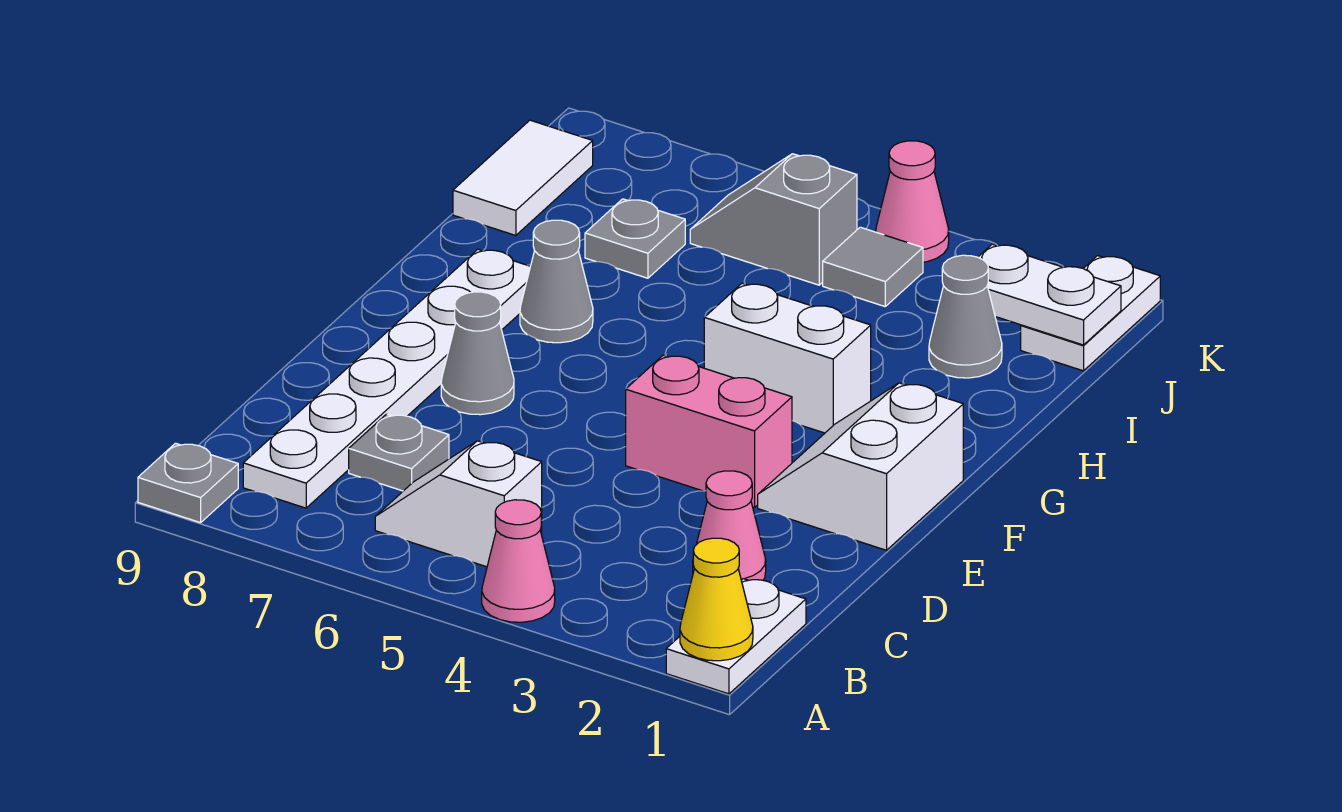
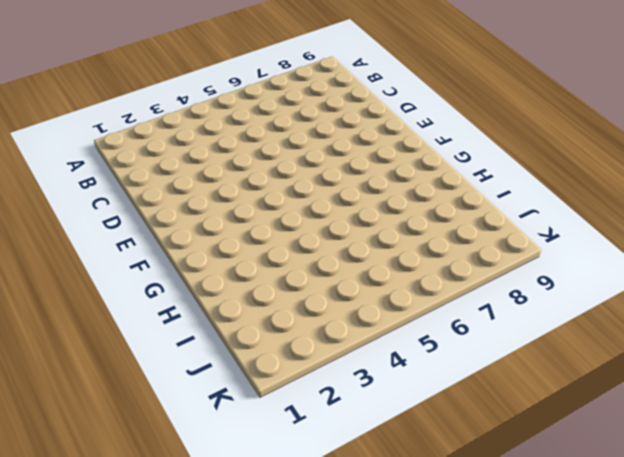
none -> white plate A1:B1 level 1
none -> pink cone A4 level 1
none -> grey plate A9 level 1

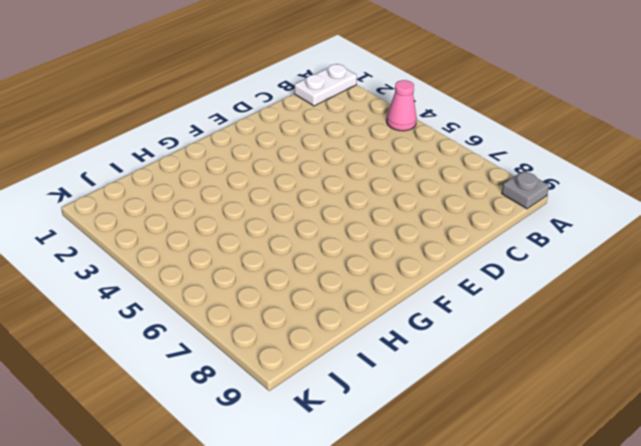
none -> white slope B5:B6 level 1 top 5
none -> white plate B8:G8 level 1
none -> pink cone C2 level 1

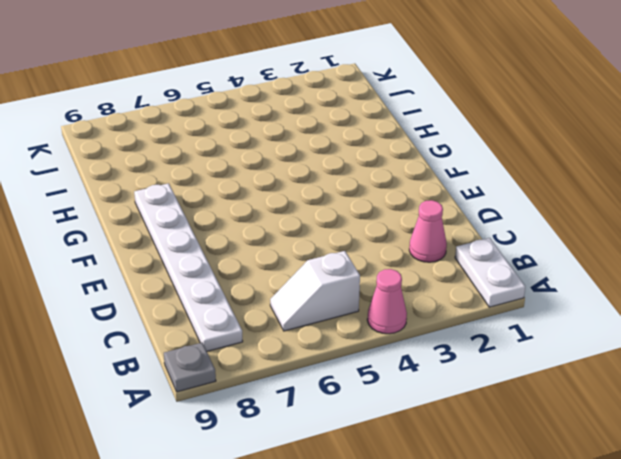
none -> grey plate C7 level 1
none -> white slope E1:F2 level 1 top 1
none -> pink brick E3:E4 level 1

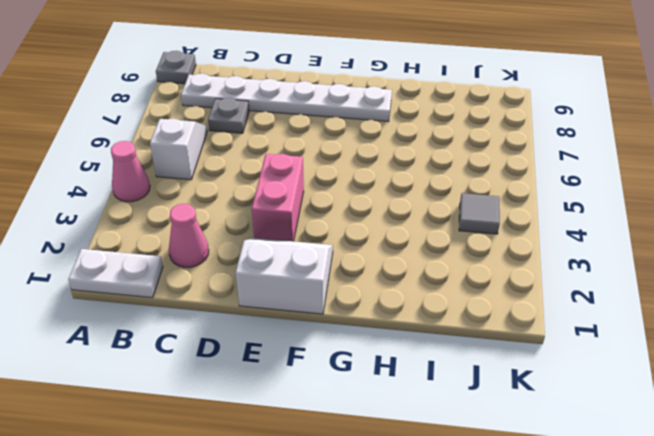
none -> grey cone E7 level 1
none -> white brick G3:G4 level 1
none -> grey cone G7 level 1

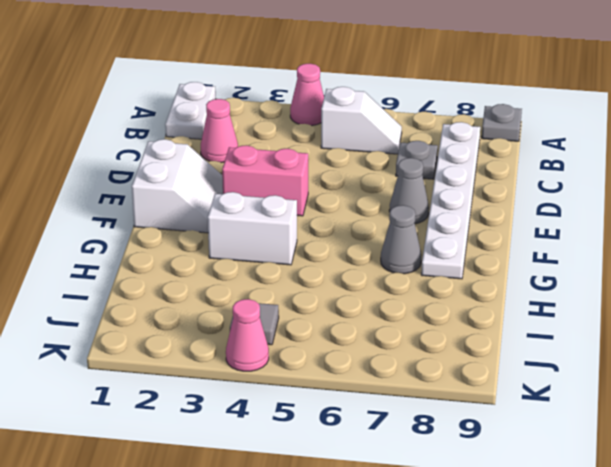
none -> grey cone I2 level 1
none -> grey plate I7 level 1
none -> white tile I9:J9 level 1

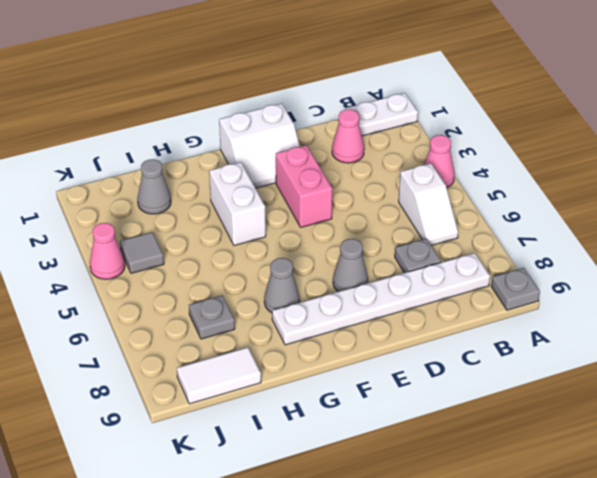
none -> white plate J1:K1 level 1
none -> grey slope J5:J6 level 1 top 5
none -> yellow cone A1 level 2

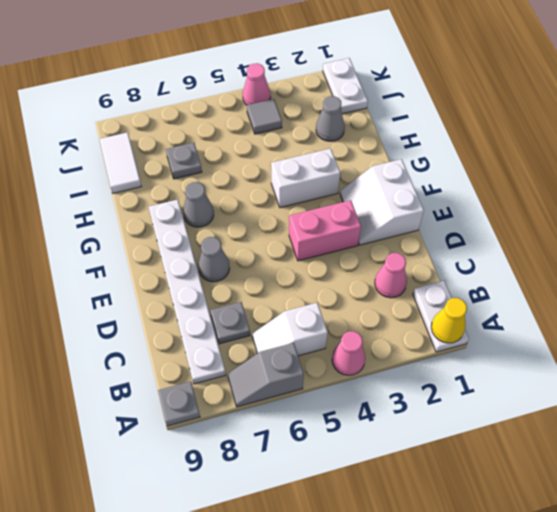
grey slope A6:A7 level 1 top 6 -> grey slope J5:J6 level 1 top 5
none -> white plate J1:J2 level 2

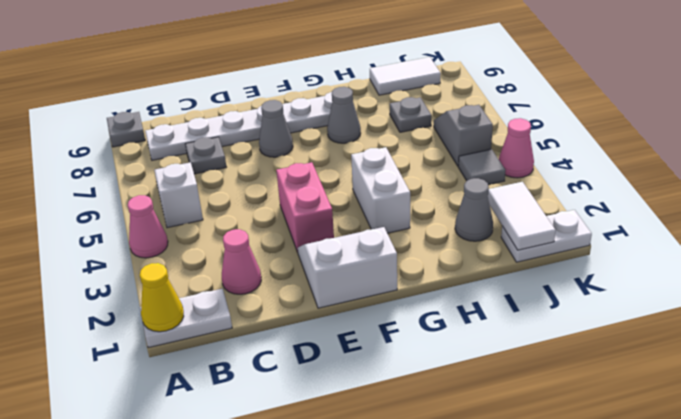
white tile J1:J2 level 2 -> white plate J1:J2 level 2

